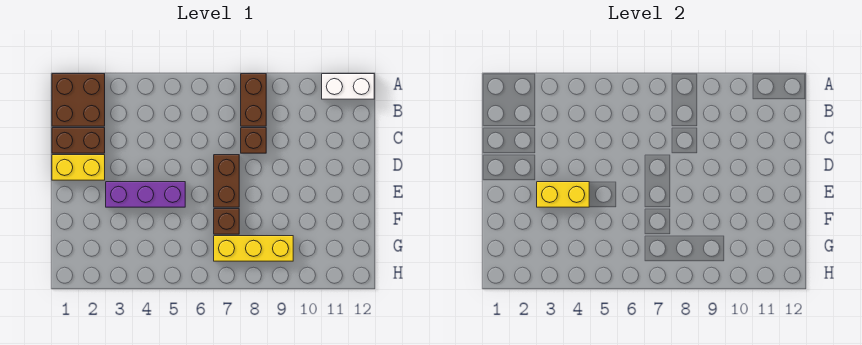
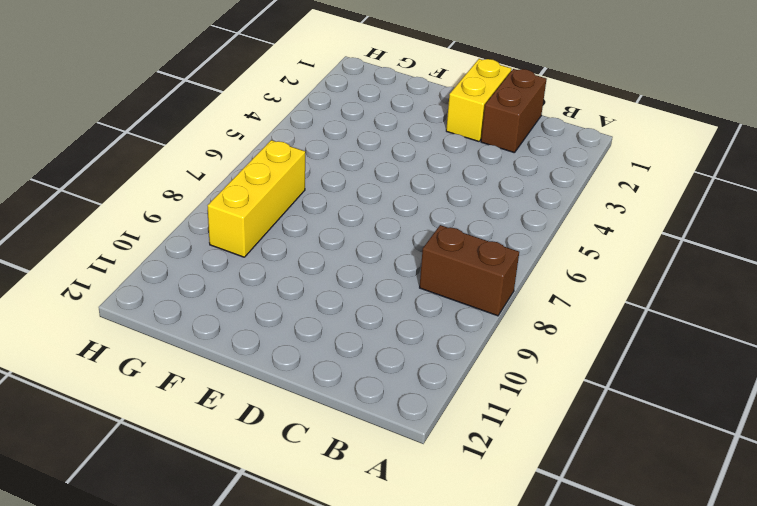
none -> brown brick A1:B2 level 1
none -> white brick A11:A12 level 1

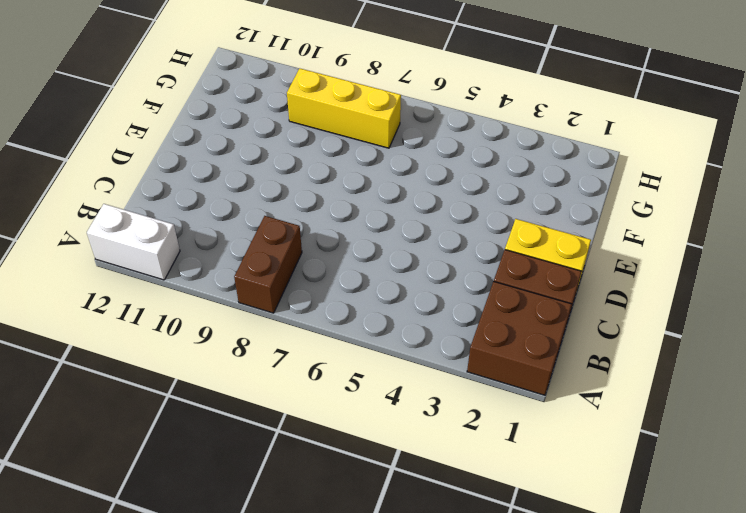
none -> brown brick C8 level 1
none -> brown brick D7:E7 level 1

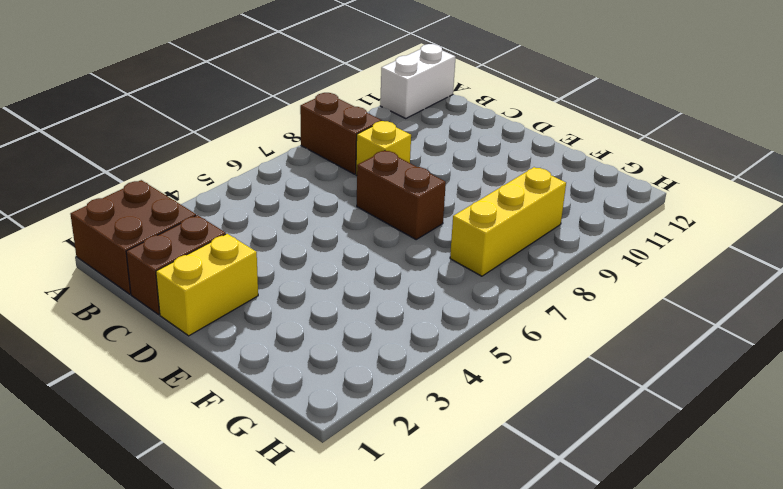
yellow brick C8 level 1 -> brown brick C8 level 1
none -> purple brick E3:E5 level 1
none -> brown brick F7 level 1

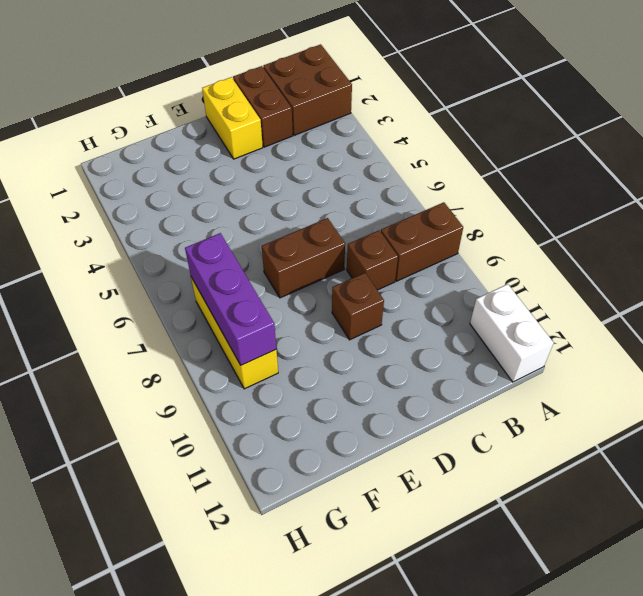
brown brick D9 level 1 -> brown brick F7 level 1
purple brick G7:G9 level 2 -> purple brick E3:E5 level 1
none -> yellow brick E3:E4 level 2

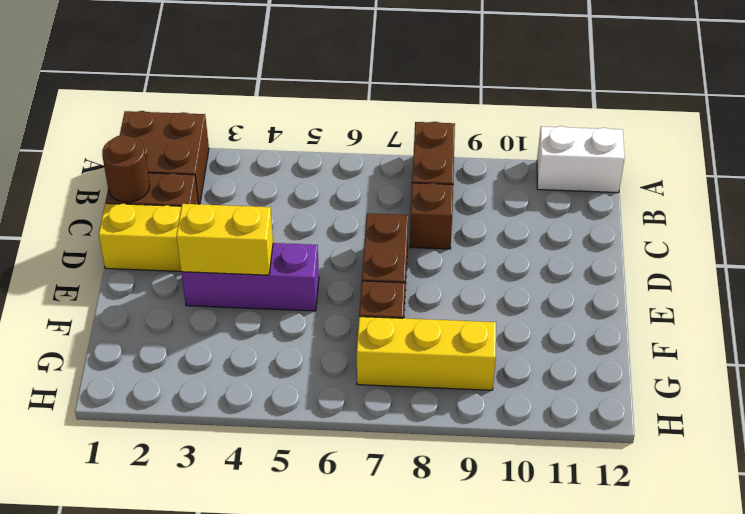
brown round brick C1 level 2 -> none

